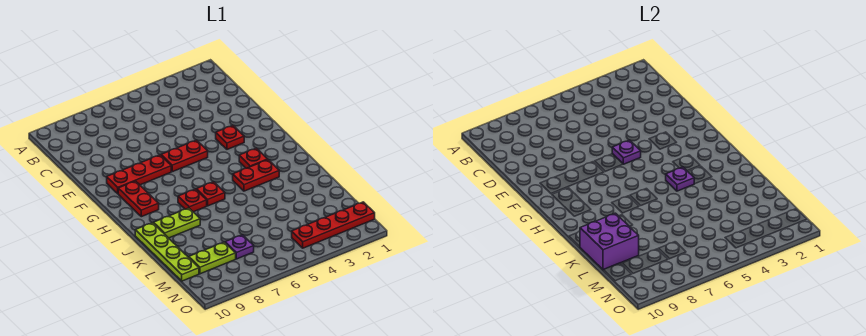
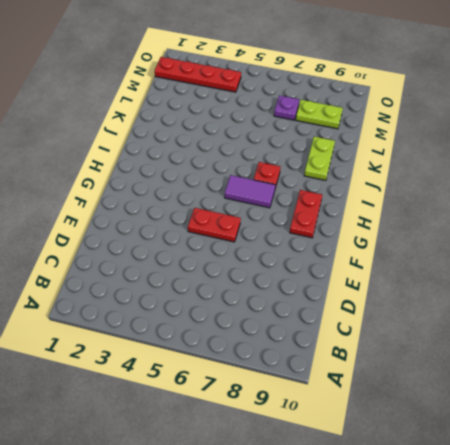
purple tile H6:H7 level 1 -> none
lime plate J9:K9 level 1 -> lime plate J8:J9 level 1
none -> red plate F3 level 1
none -> red plate F7:F9 level 1
none -> red plate H3 level 1

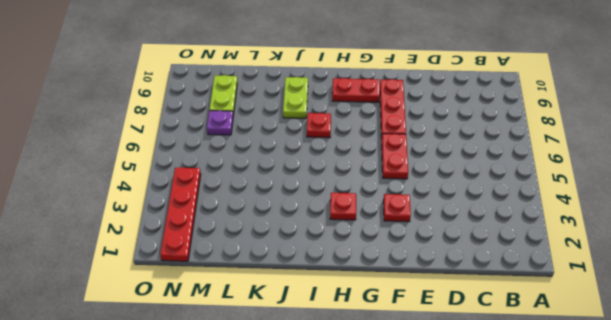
none -> red plate I3:I4 level 1
none -> red plate I6 level 1
none -> lime plate J10:M10 level 1

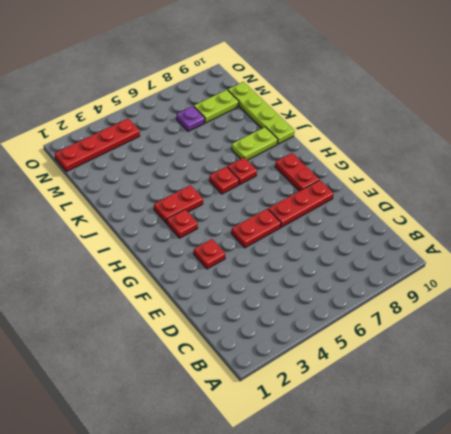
none -> purple plate F5 level 2
none -> purple plate I4 level 2
none -> purple brick K9:L10 level 2

